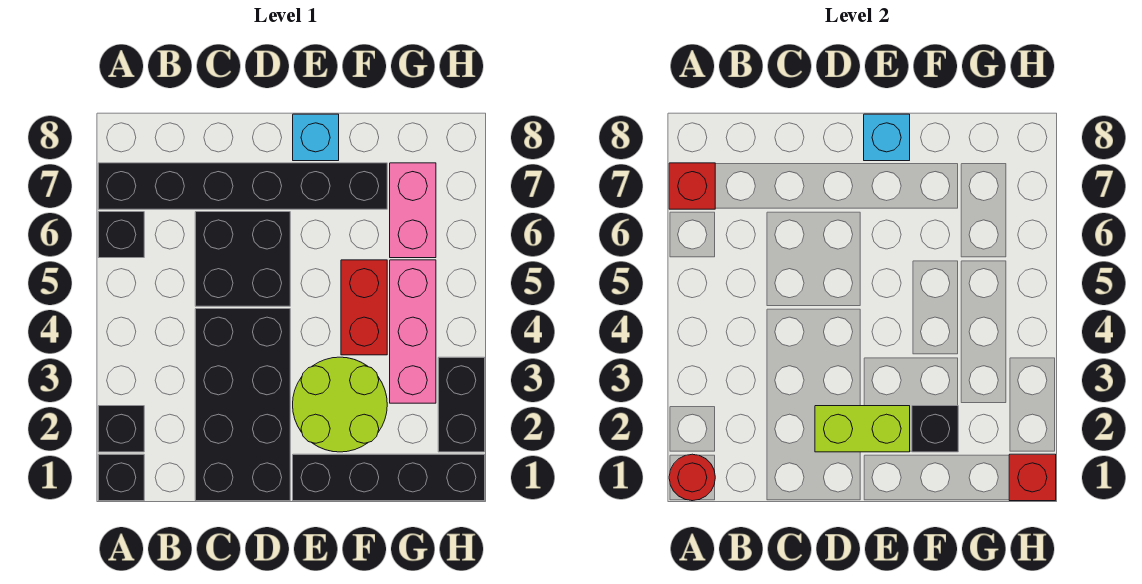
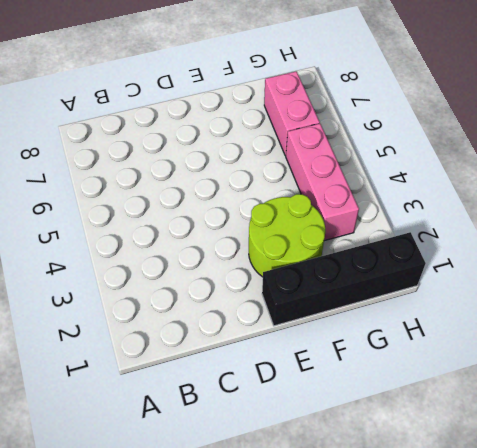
none -> black brick A1 level 1
none -> black brick A2 level 1
none -> black brick A6 level 1

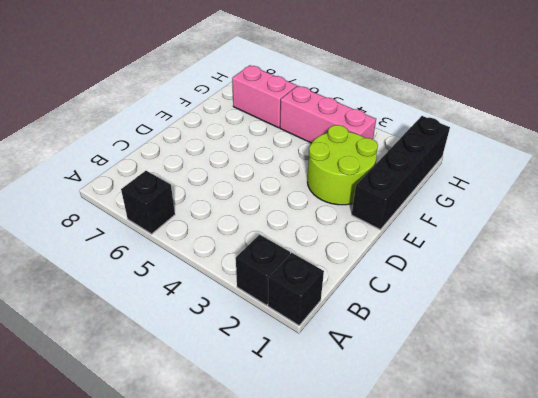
none -> black brick A7:F7 level 1
none -> black brick C1:D4 level 1
none -> black brick C5:D6 level 1

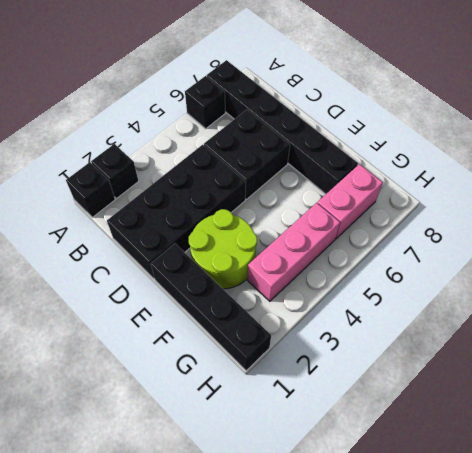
none -> cyan brick E8 level 1
none -> red brick F4:F5 level 1
none -> black brick H2:H3 level 1

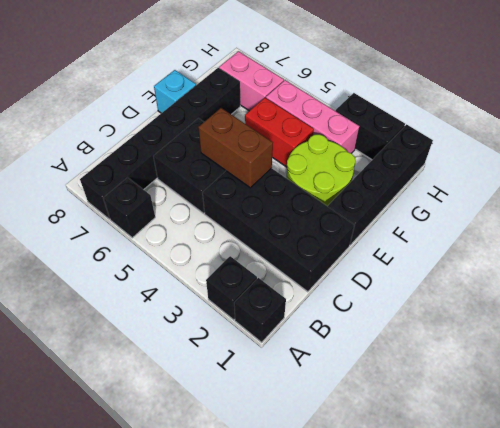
brown brick D4:D5 level 2 -> none
none -> red round brick A1 level 2
none -> red brick A7 level 2
none -> lime brick D2:E2 level 2

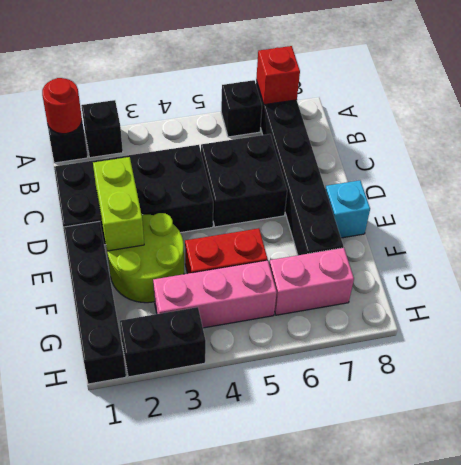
none -> cyan brick E8 level 2
none -> black brick F2 level 2
none -> red brick H1 level 2

